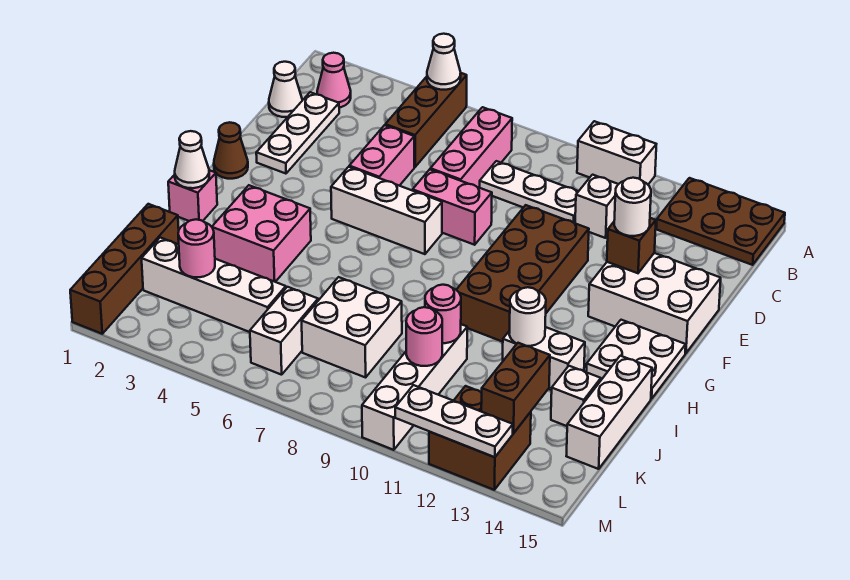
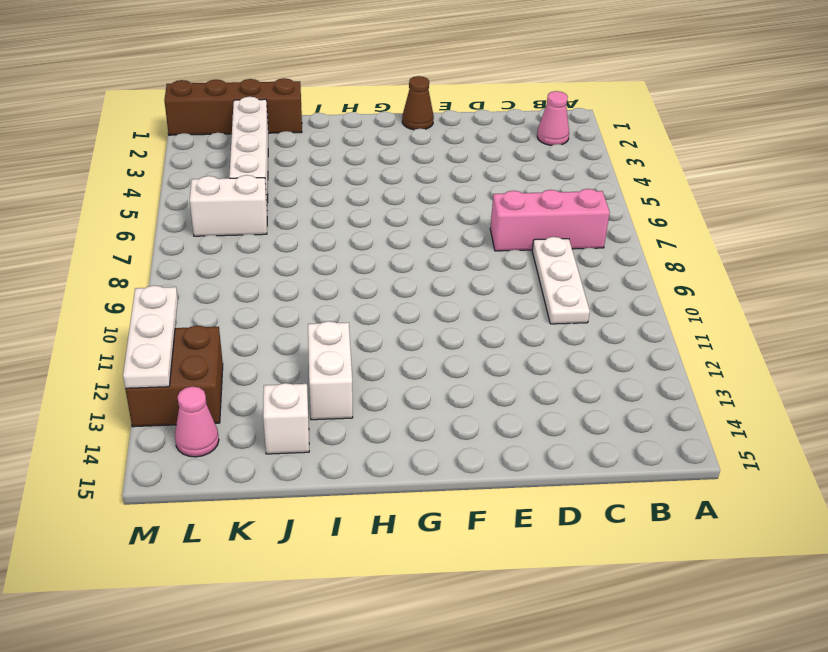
pink cone L14 level 1 -> none
none -> brown brick A5:C5 level 1
none -> white brick A10:A11 level 1
none -> brown plate A13:B15 level 1
none -> white cone C1 level 1

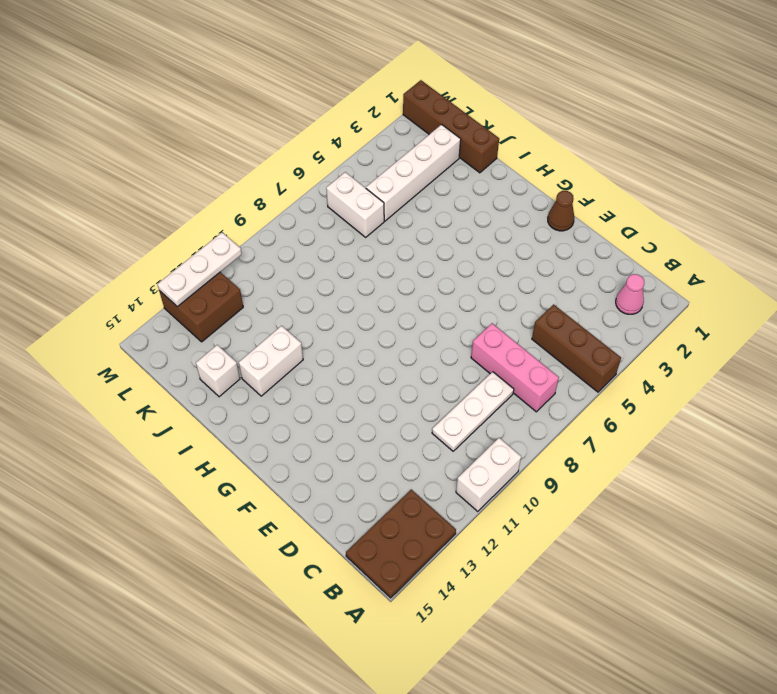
none -> white cone C1 level 1
none -> white plate C2:E2 level 1
none -> white brick C11 level 1
none -> pink brick D5:E5 level 1

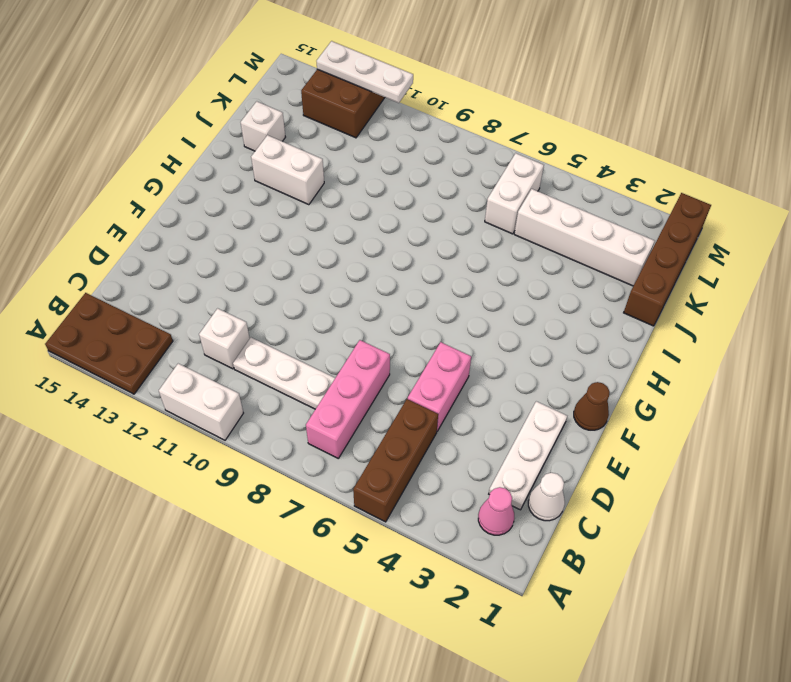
none -> pink brick E7:E8 level 1
none -> brown brick E10:H11 level 1
none -> white brick E13:F15 level 1
none -> white brick F5:F7 level 1

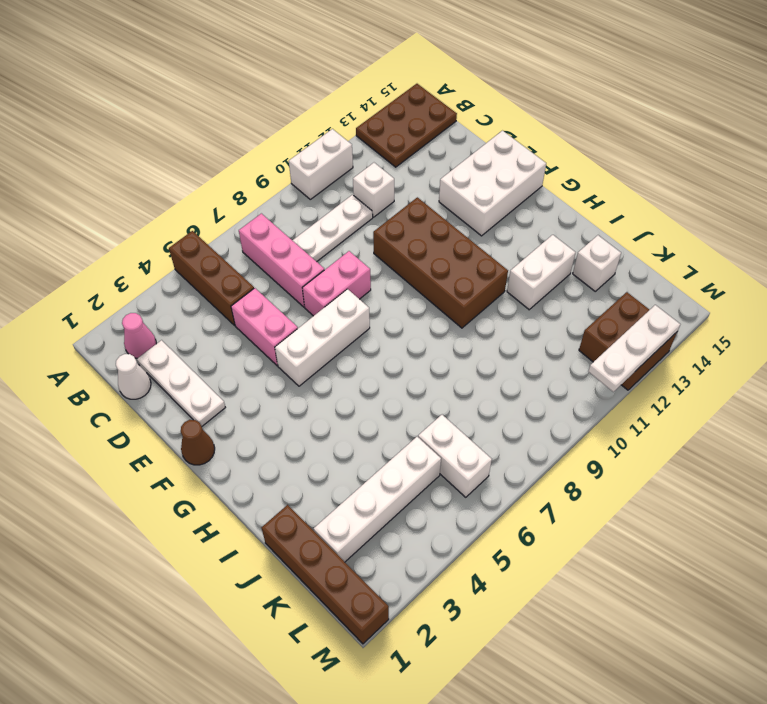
none -> white plate G14:H15 level 1
none -> pink brick H1 level 1
none -> pink brick H3:I4 level 1
none -> white brick I15:K15 level 1

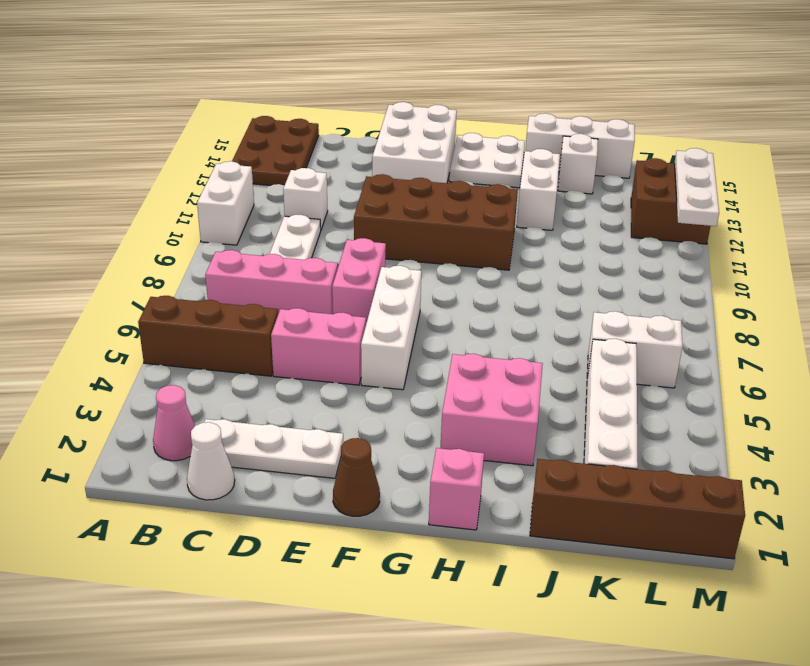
none -> white brick J7:K8 level 1
none -> white brick J10:M10 level 1
none -> white cone A5 level 2
none -> brown brick E13 level 2

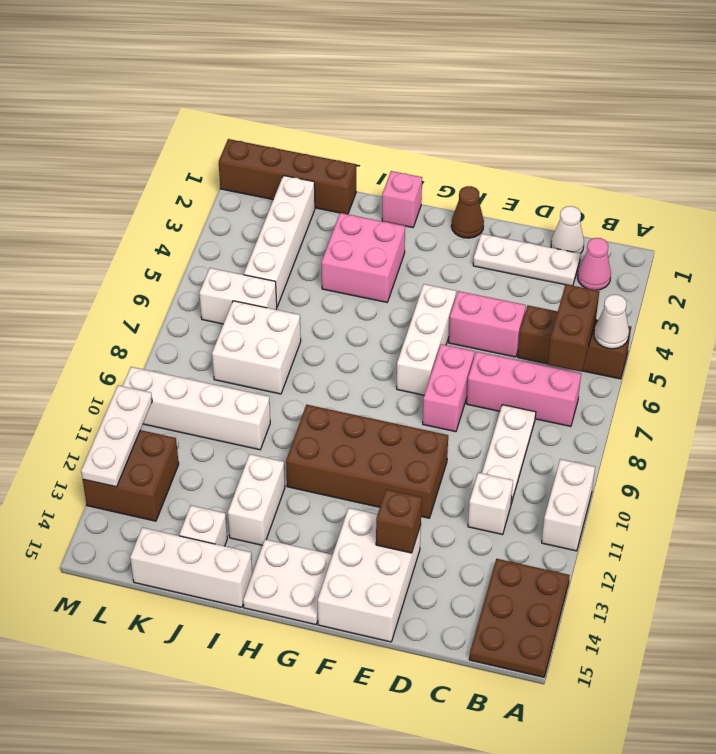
brown brick B5:B6 level 2 -> brown brick K13:L13 level 2
none -> white cone H1 level 2
none -> white round brick I12 level 2
none -> pink round brick J10 level 2
none -> pink round brick K3 level 2

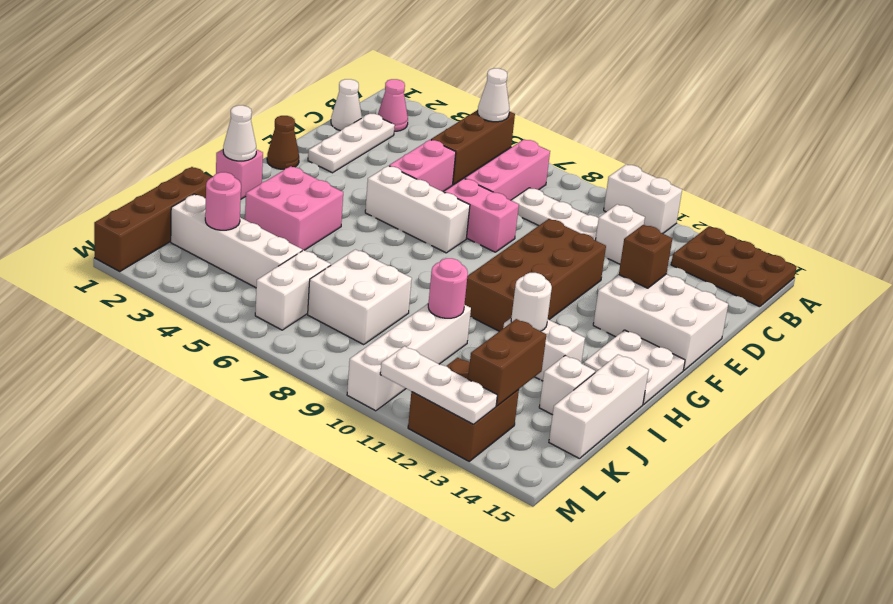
none -> pink round brick K10 level 2
none -> white round brick E13 level 3

